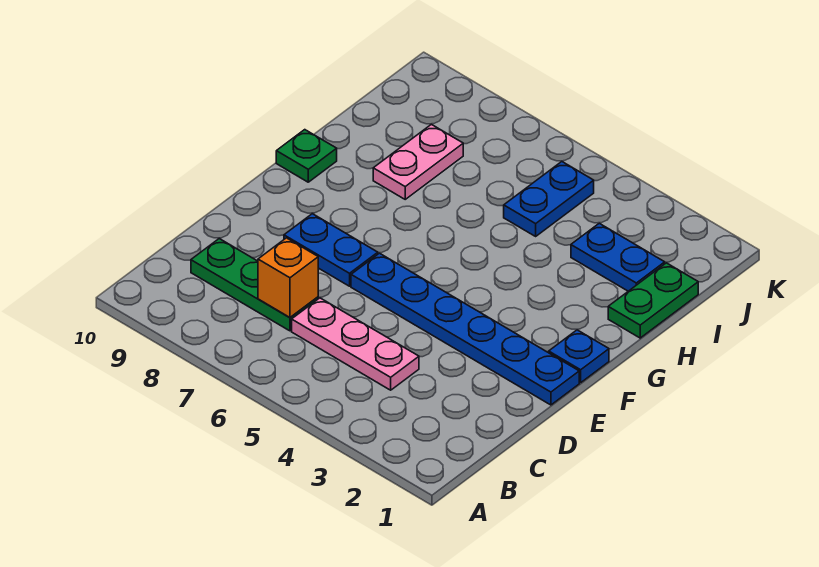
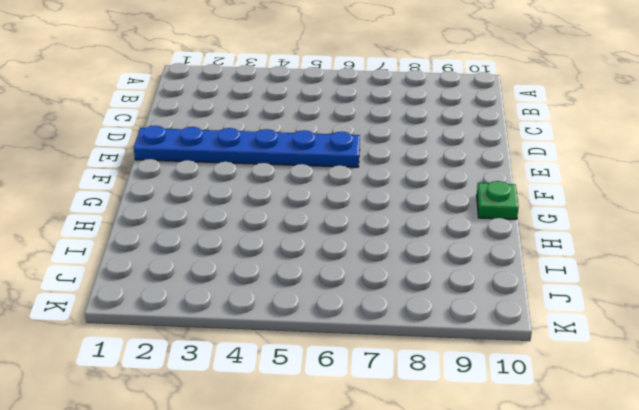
none -> pink plate C4:C6 level 1
none -> green plate C7:C9 level 1

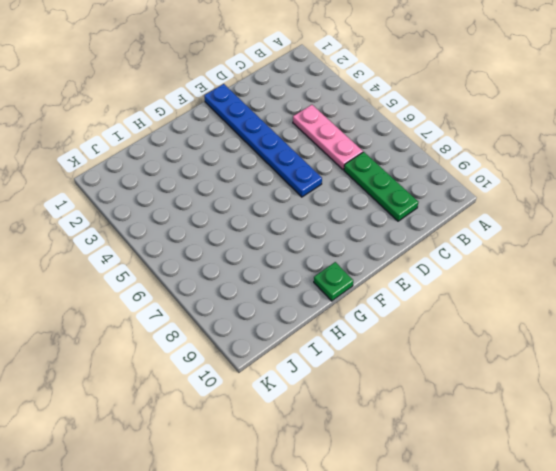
none -> blue plate E7:E8 level 1
none -> blue plate F1 level 1

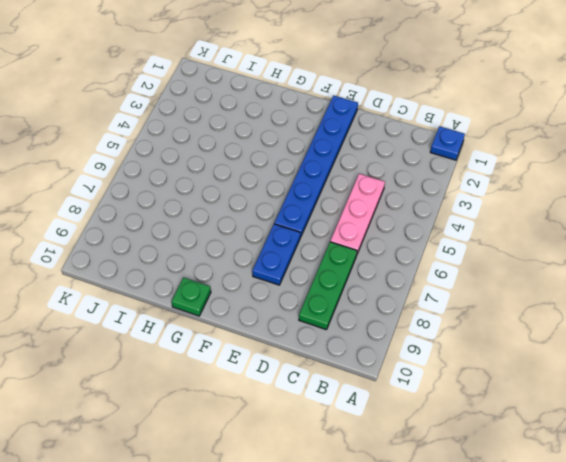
blue plate A1 level 1 -> blue plate F1 level 1
none -> green plate H1:I1 level 1
none -> pink plate H8:I8 level 1

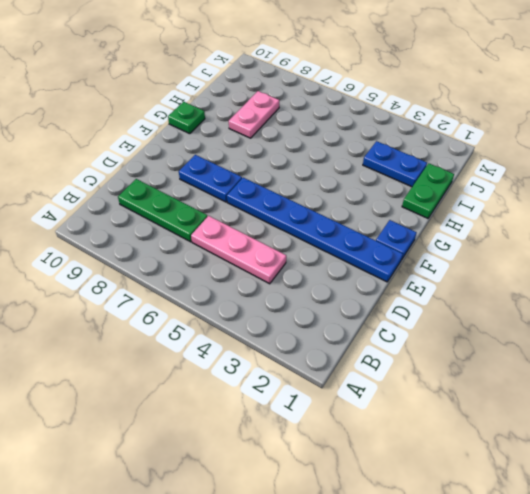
none -> blue plate I5:J5 level 1
none -> orange brick C7 level 2

